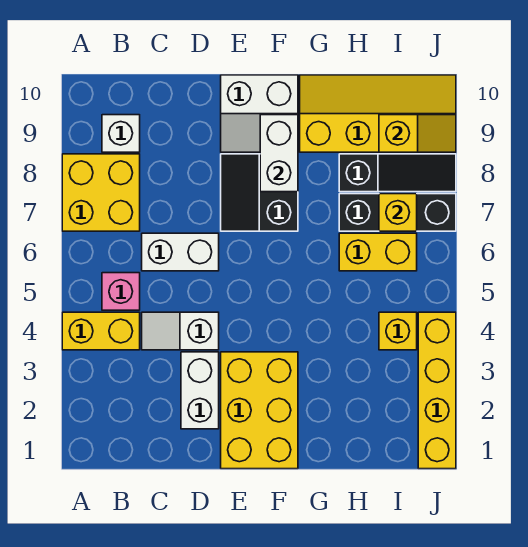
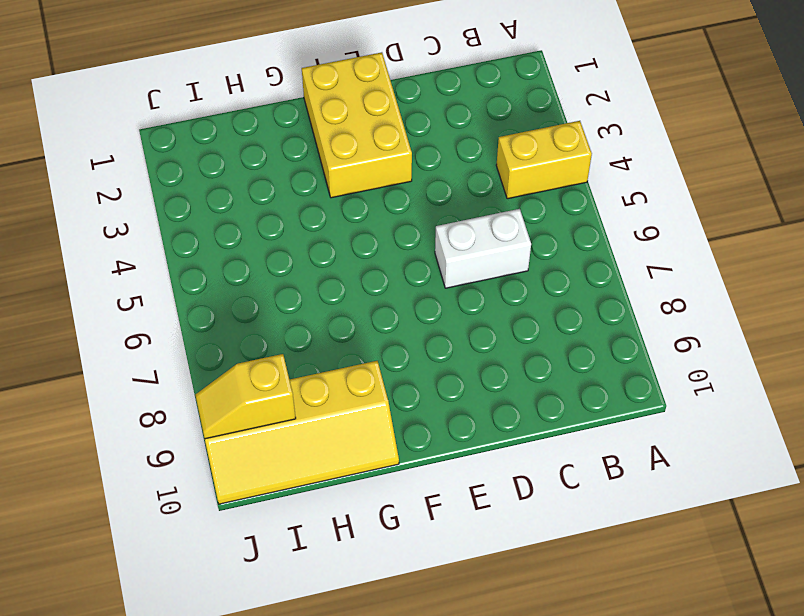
none -> yellow brick A7:B8 level 1
none -> pink brick B5 level 1
none -> white brick B9 level 1

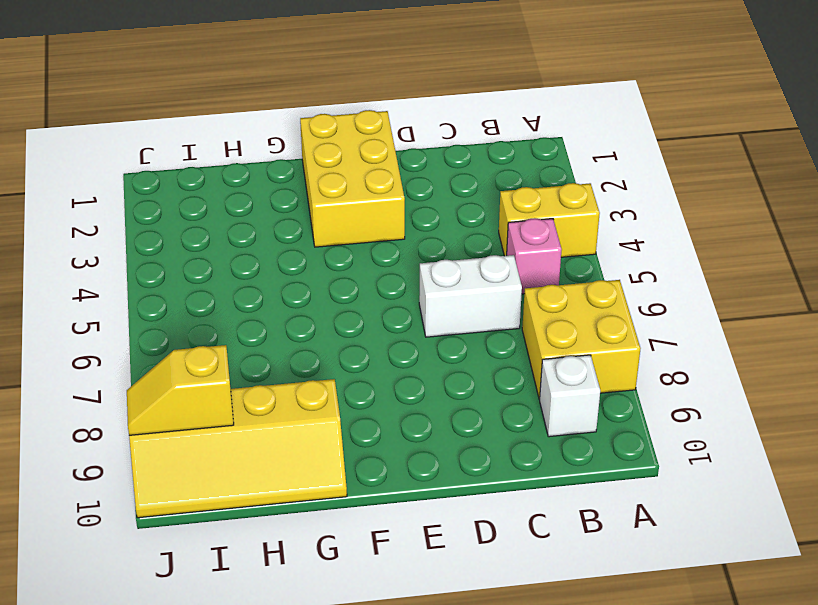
none -> white slope C4:D4 level 1 top D
none -> white brick D2:D3 level 1
none -> black slope E7:F8 level 1 top F

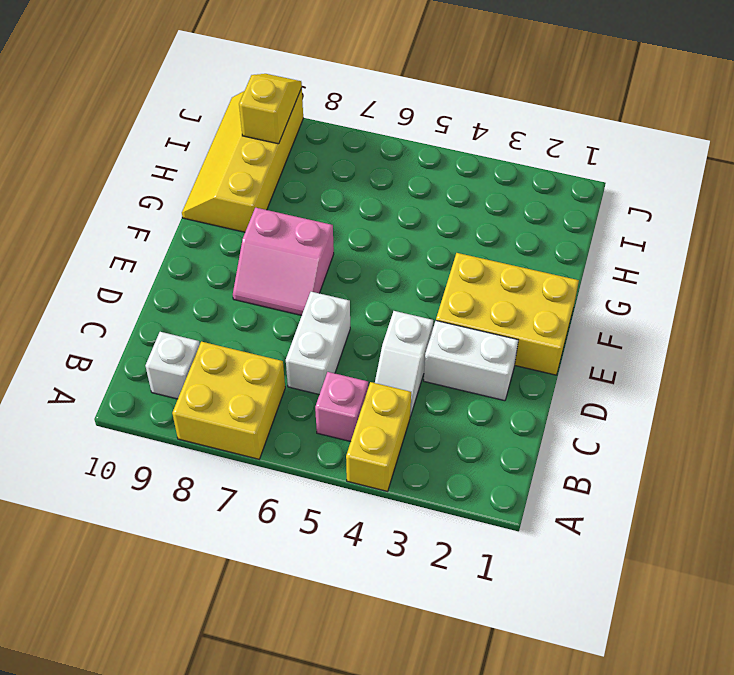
pink slope E7:F8 level 1 top F -> black slope E7:F8 level 1 top F
none -> white slope E9:F10 level 1 top 10
none -> yellow brick H6:I6 level 1
none -> black brick H7:J7 level 1

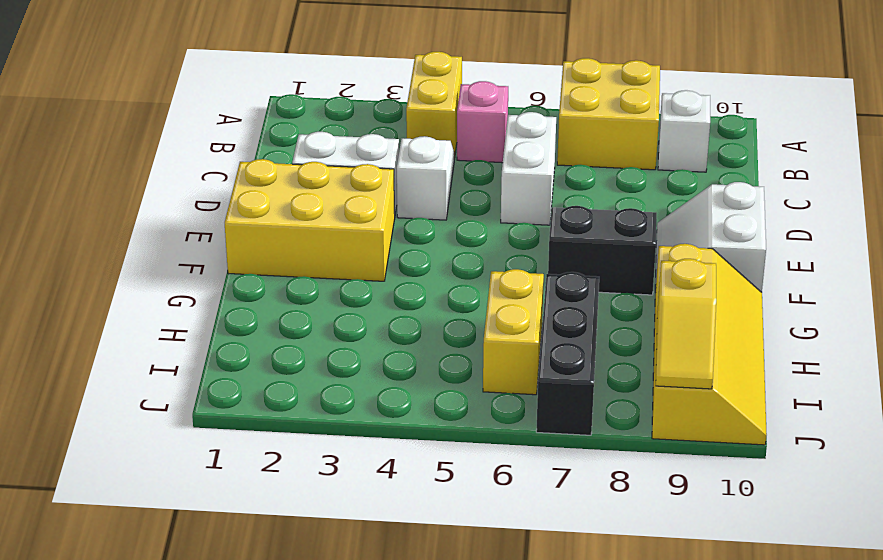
none -> black slope H8:J8 level 1 top H
none -> yellow brick I4 level 1
none -> yellow brick J1:J4 level 1

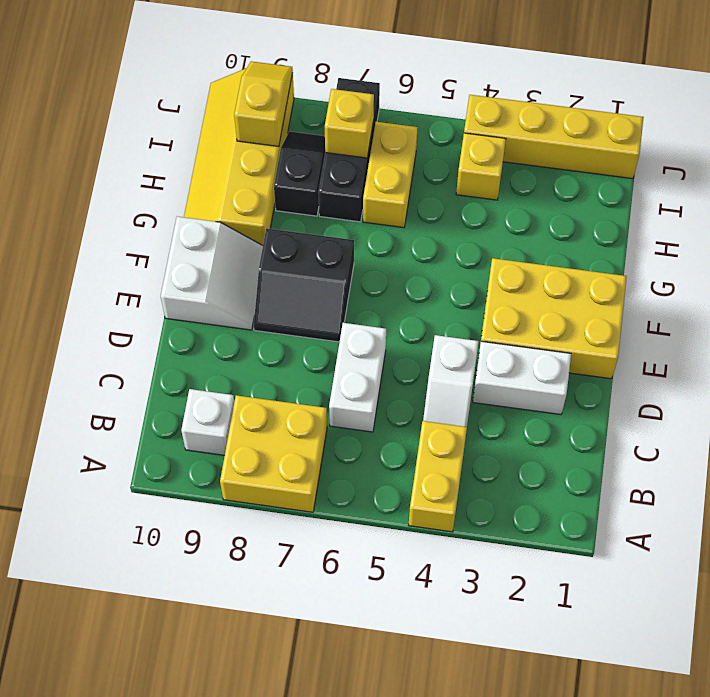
black slope H8:I8 level 1 top H -> black slope H8:J8 level 1 top H
none -> pink brick B5 level 1
none -> white brick F8:F9 level 2

